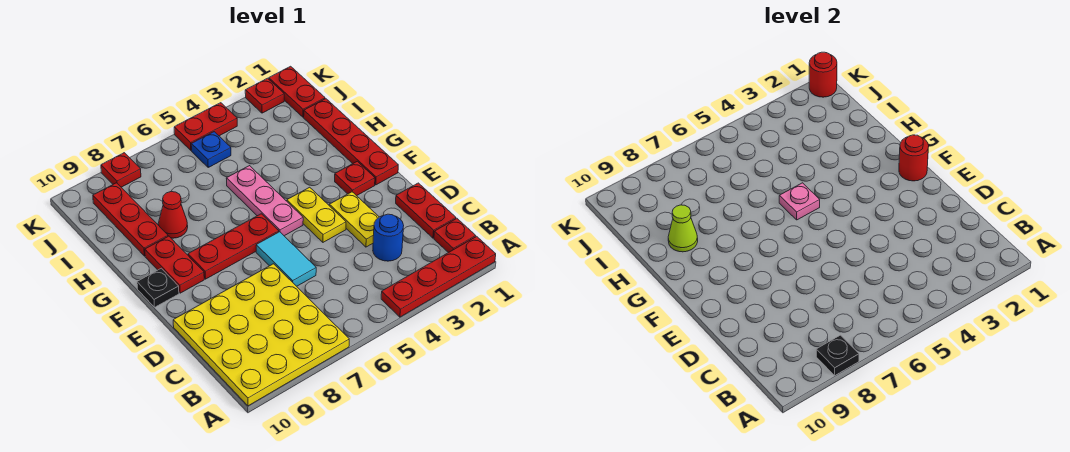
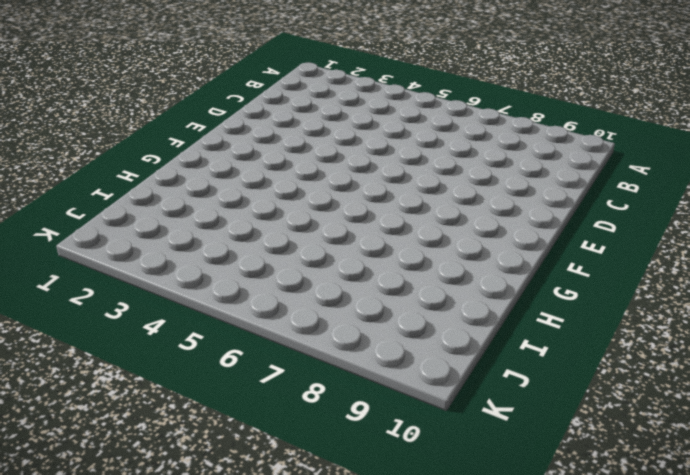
none -> red plate A1:A4 level 1
none -> yellow plate A7:D10 level 1
none -> red plate B1 level 1

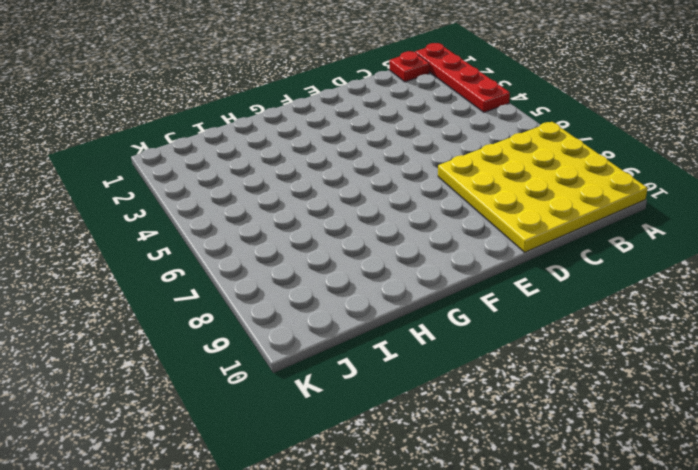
none -> red plate C1:D1 level 1
none -> blue round brick C3 level 1
none -> yellow plate D3:E3 level 1

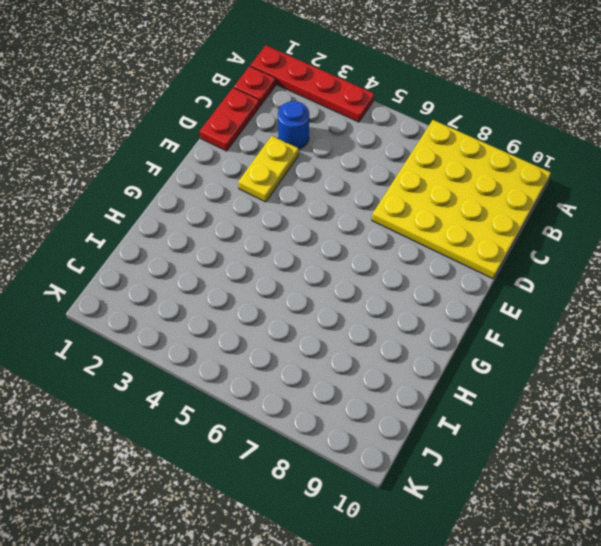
none -> cyan tile D6:E6 level 1
none -> yellow plate E4:F4 level 1
none -> red plate F1:I1 level 1

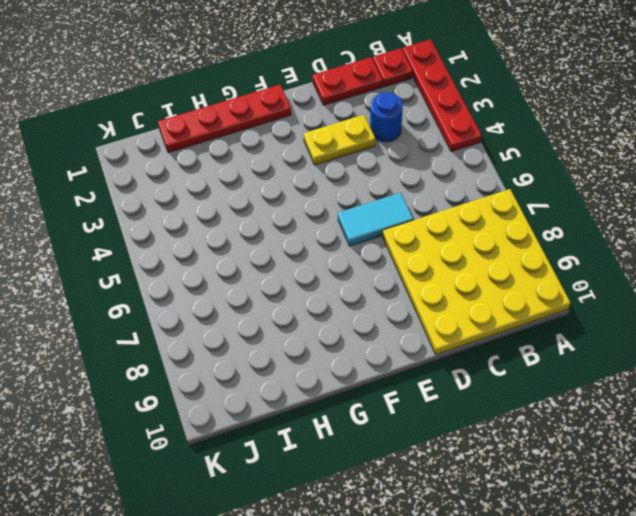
none -> yellow plate E4:F4 level 1
none -> red plate F2 level 1
none -> pink plate F5:H5 level 1

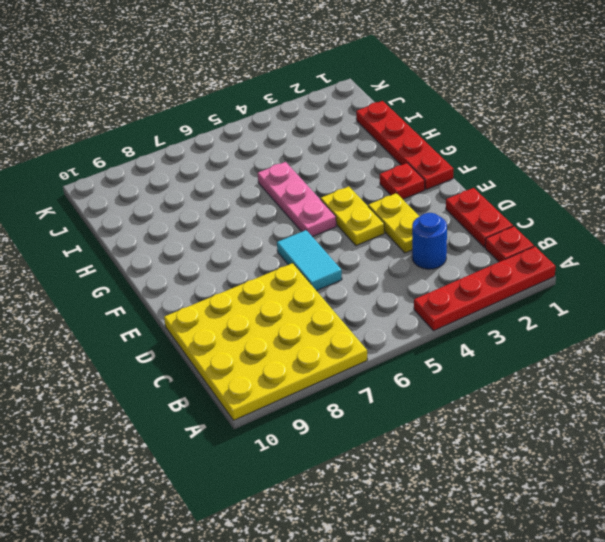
none -> red plate F6:F8 level 1
none -> red plate F9:G9 level 1
none -> black plate F10 level 1

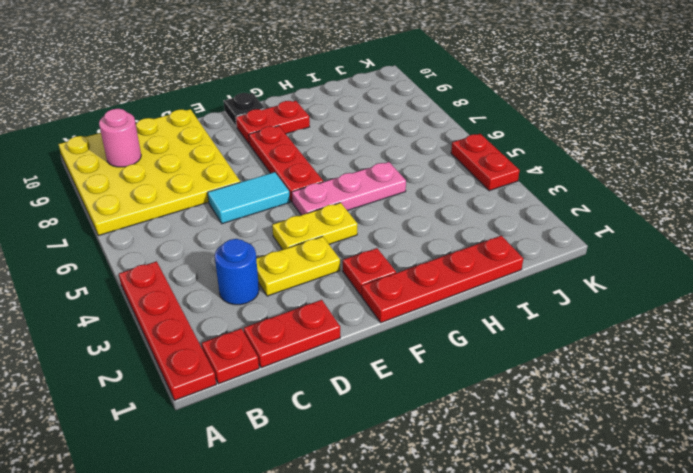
pink round brick B9 level 2 -> none
none -> red cone H8 level 1
none -> red plate H9:J9 level 1
none -> red plate J1:K1 level 1

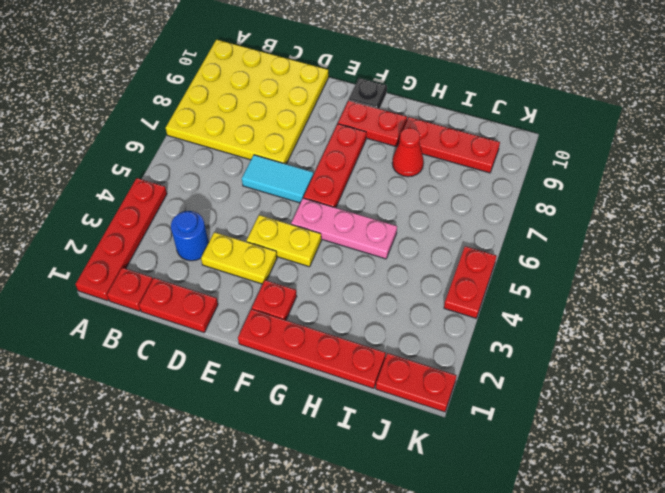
none -> blue plate J5 level 1
none -> red plate K2 level 1
none -> red plate K8 level 1

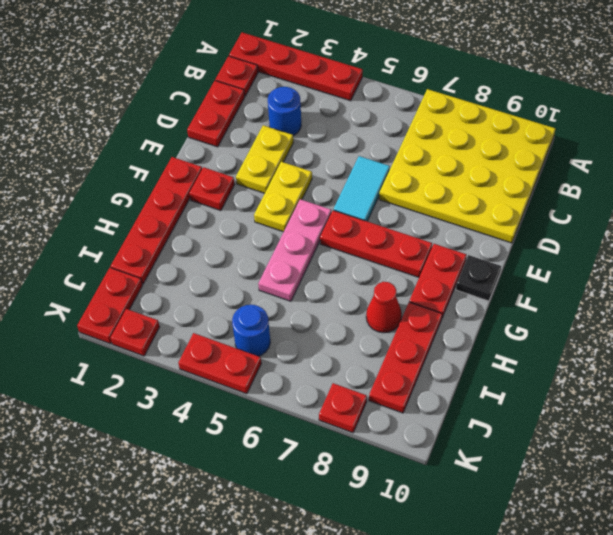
blue round brick J5 level 1 -> blue plate J5 level 1
none -> black plate A8 level 2
none -> red round brick F1 level 2
none -> pink plate G5 level 2

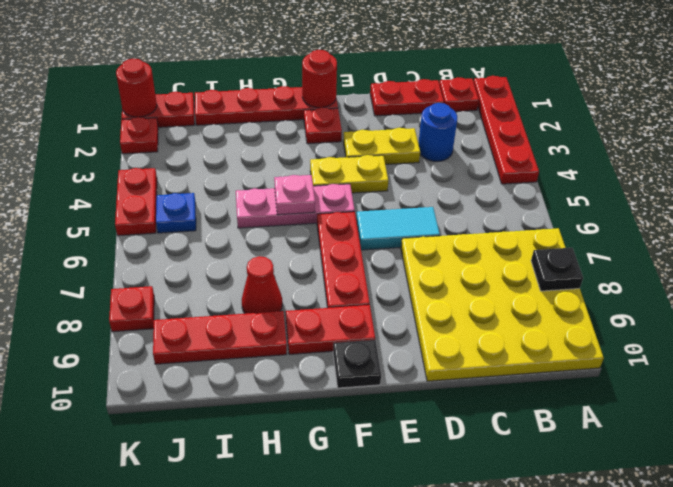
none -> lime cone H9 level 2

